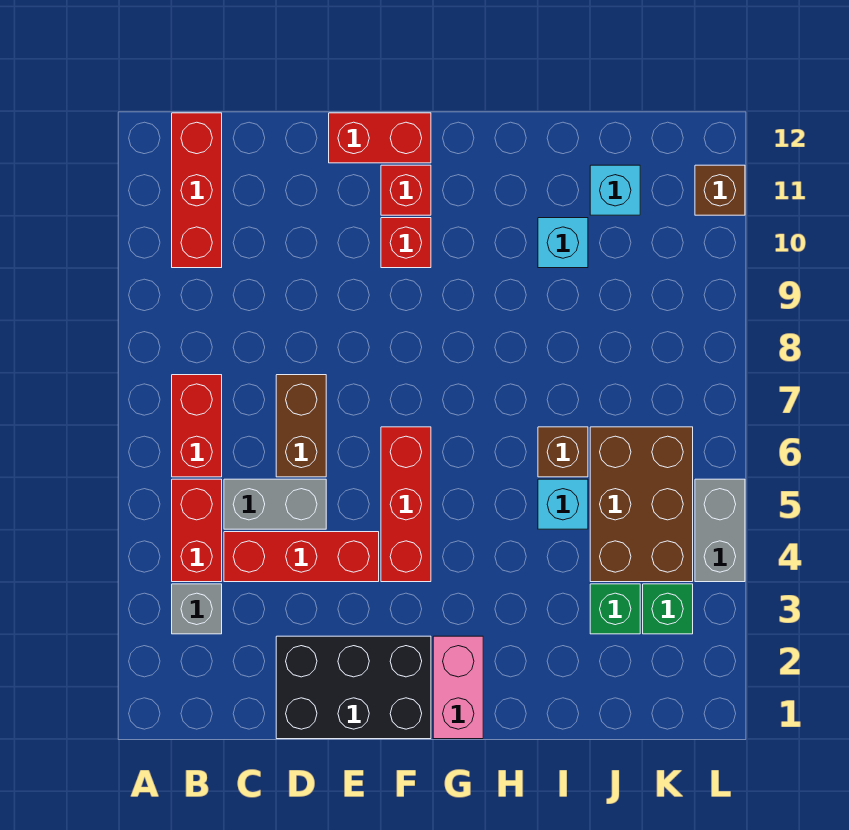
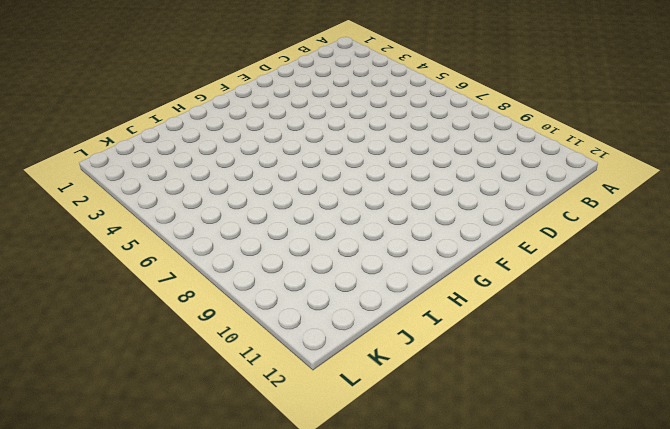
none -> grey brick B3 level 1
none -> red brick B4:B5 level 1
none -> red brick B6:B7 level 1

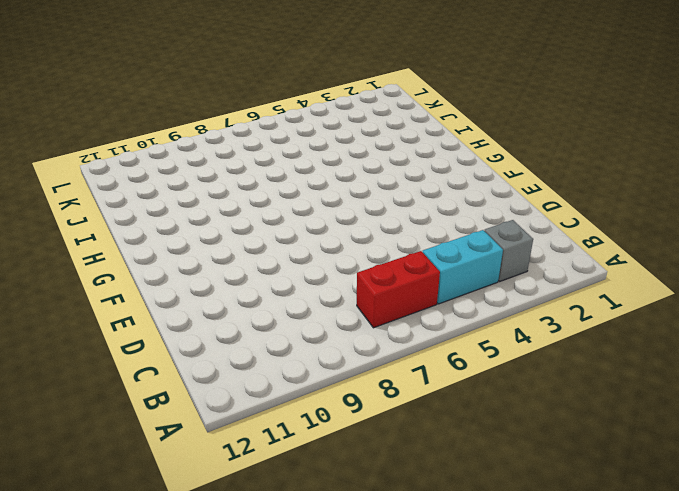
cyan brick B4:B5 level 1 -> red brick B4:B5 level 1
none -> red brick B10:B12 level 1
none -> red brick C4:E4 level 1
none -> grey brick C5:D5 level 1

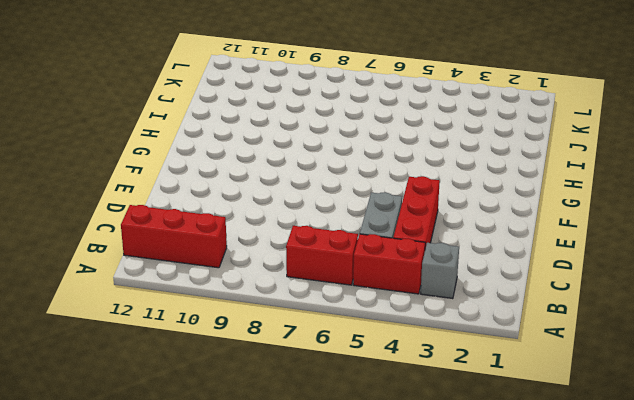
none -> black brick D1:F2 level 1
none -> brown brick D6:D7 level 1
none -> red brick E12:F12 level 1

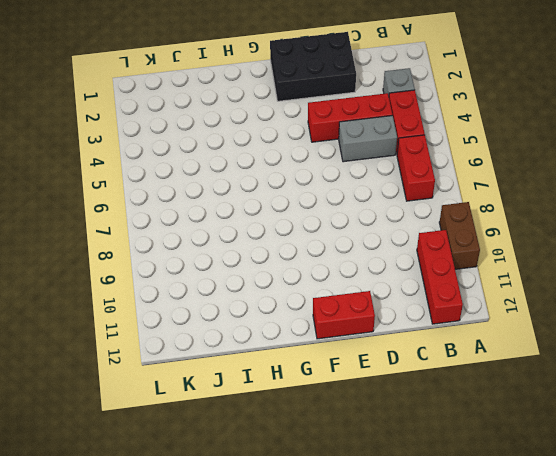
brown brick A9:A10 level 1 -> brown brick D6:D7 level 1
none -> red brick F4:F6 level 1
none -> red brick F10 level 1
none -> red brick F11 level 1

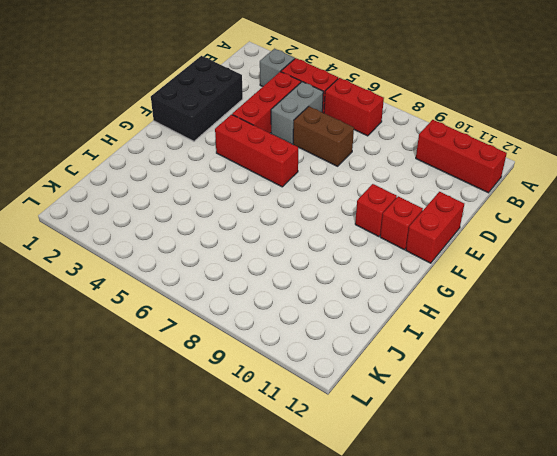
none -> pink brick G1:G2 level 1
none -> cyan brick I5 level 1
none -> brown brick I6 level 1

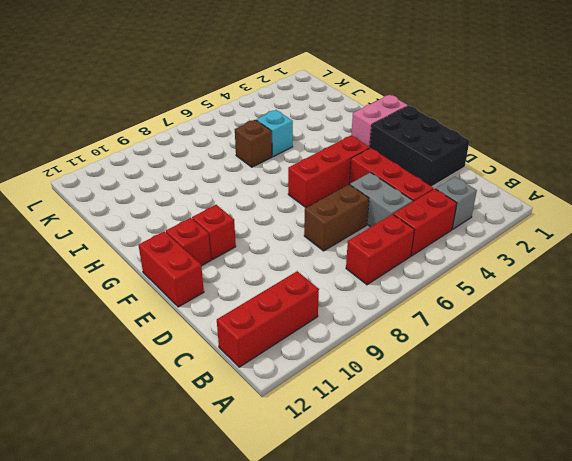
none -> cyan brick I10 level 1
none -> green brick J3 level 1
none -> brown brick J4:K6 level 1

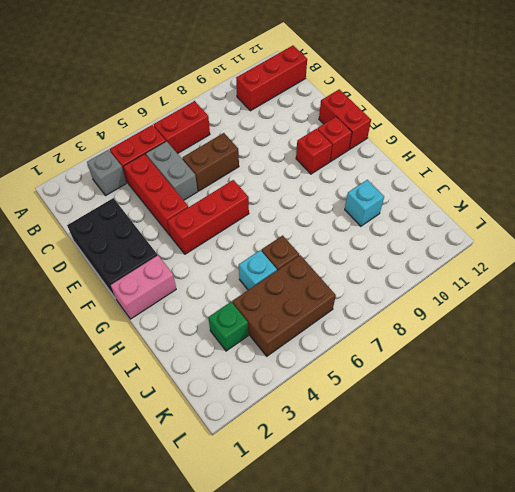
none -> cyan brick J11 level 1
none -> green brick K3 level 1
none -> grey brick L4:L5 level 1

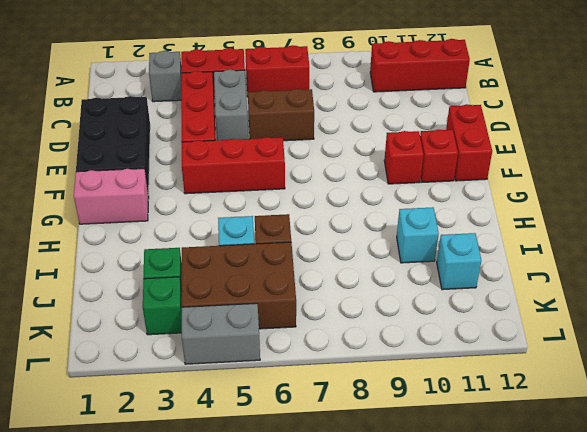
none -> brown brick L11 level 1

